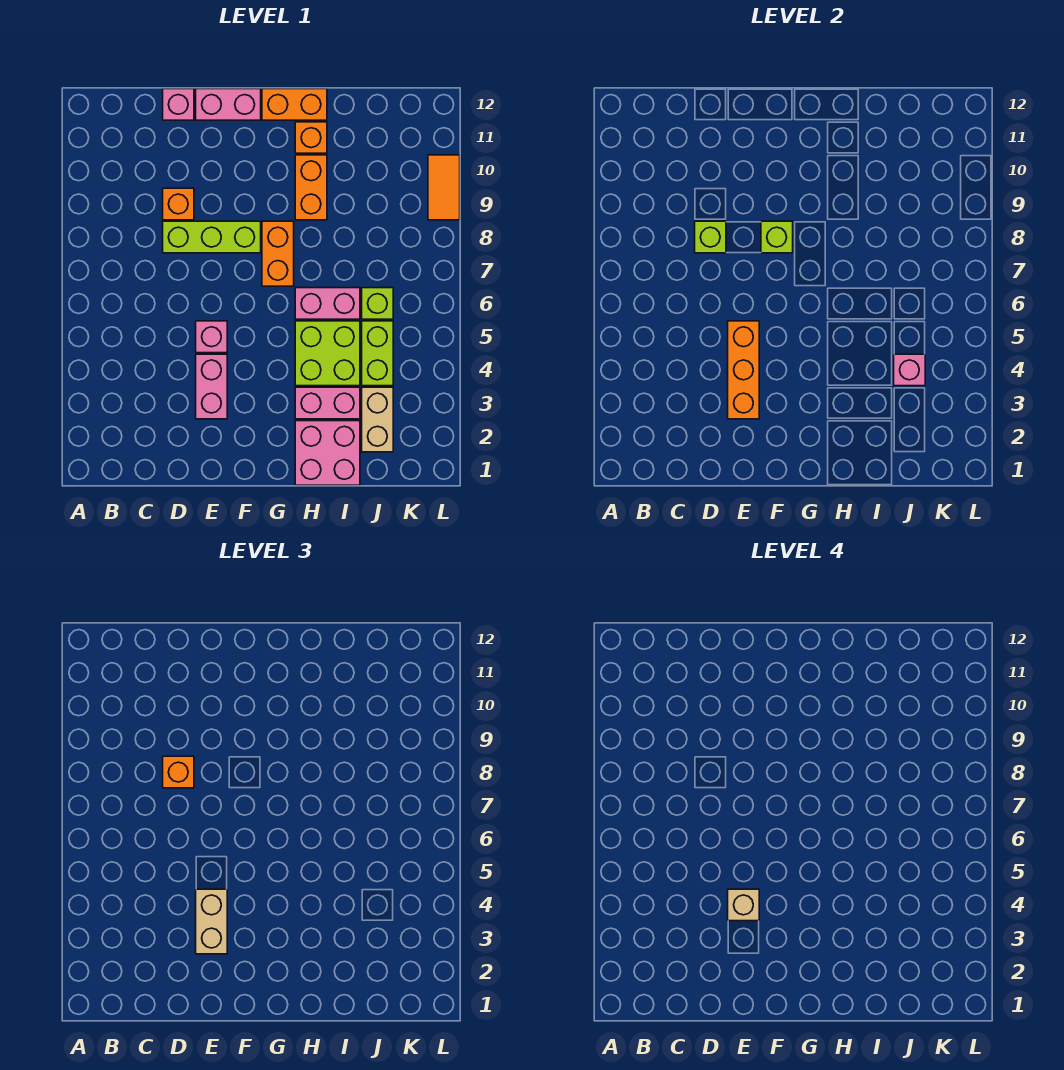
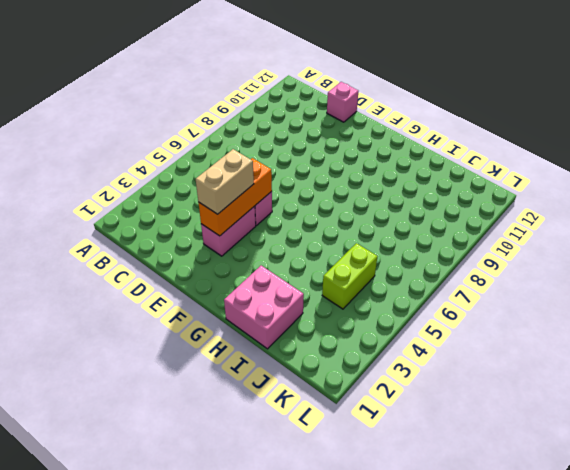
none -> lime brick D8:F8 level 1
none -> orange brick D9 level 1
none -> pink brick E12:F12 level 1

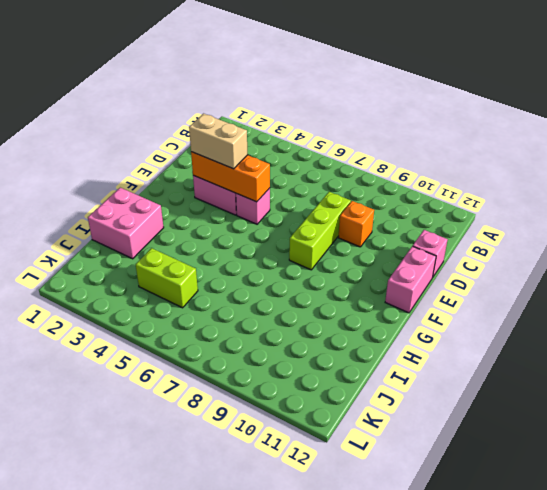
none -> orange brick G7:G8 level 1
none -> orange brick G12:H12 level 1
none -> pink brick H3:I3 level 1

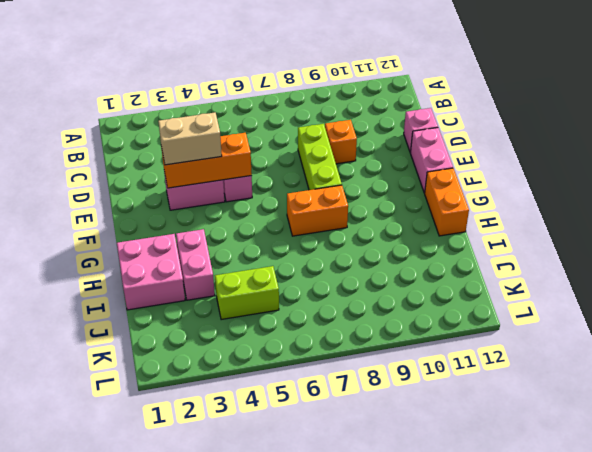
none -> lime brick H4:I5 level 1
none -> pink brick H6:I6 level 1
none -> orange brick H9:H10 level 1

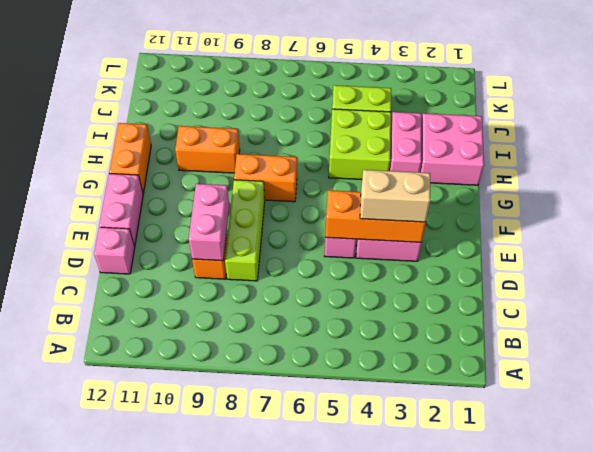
pink brick D9:E9 level 2 -> pink brick H6:I6 level 1
none -> orange brick H11 level 1
none -> tan brick J2:J3 level 1
none -> lime brick J6 level 1

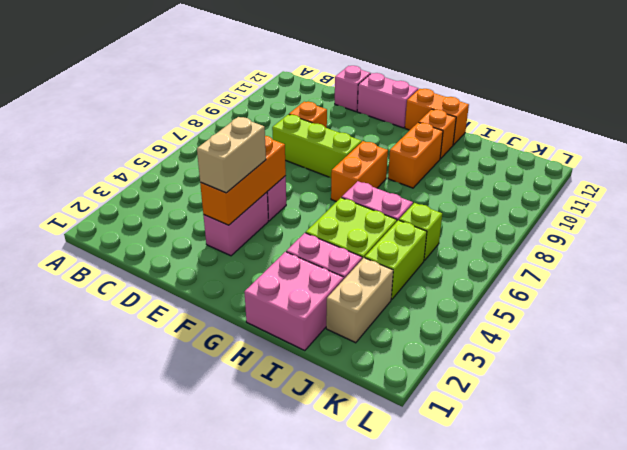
none -> orange tile L9:L10 level 1
none -> lime brick D8 level 2
none -> lime brick F8 level 2

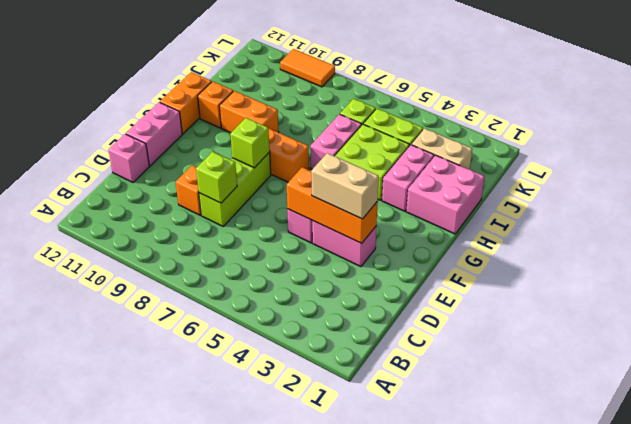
none -> pink brick J4 level 2
none -> orange brick D8 level 3
none -> tan brick E4 level 4

